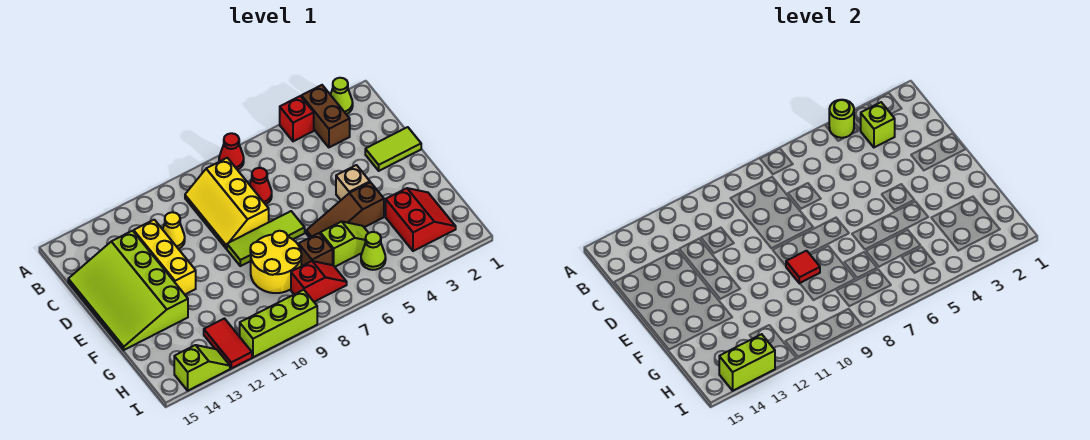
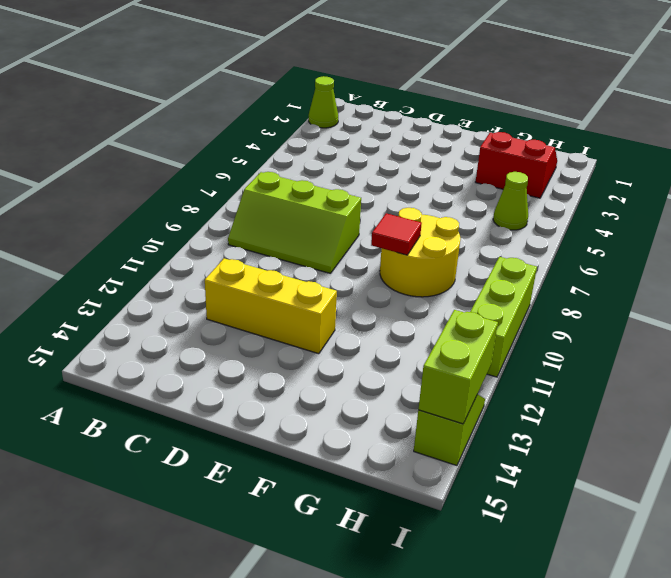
lime slope B8:D9 level 1 top 8 -> yellow slope B8:D9 level 1 top 8
none -> brown brick A3:B3 level 1
none -> red brick A4 level 1
none -> red cone A7 level 1

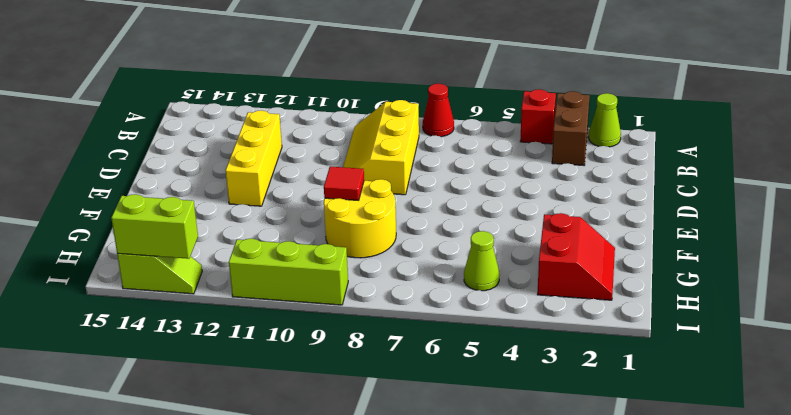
none -> red cone C7 level 1
none -> yellow cone C11 level 1
none -> lime slope C13:F15 level 1 top 13

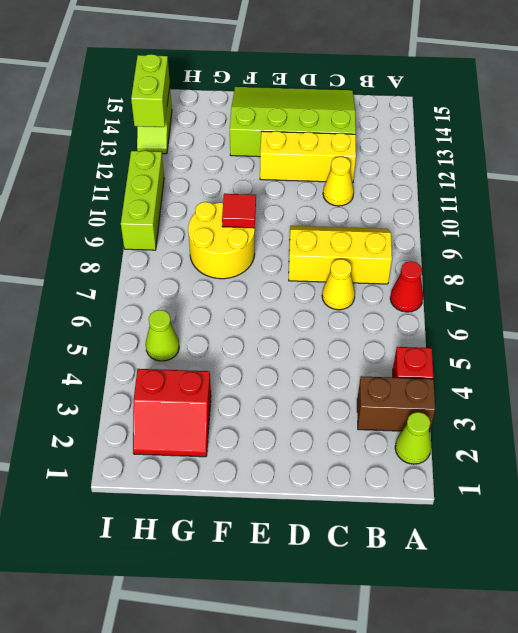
yellow cone C7 level 1 -> red cone C7 level 1
none -> lime tile D1:D2 level 1
none -> tan brick E4 level 1
none -> lime tile E7:E9 level 1

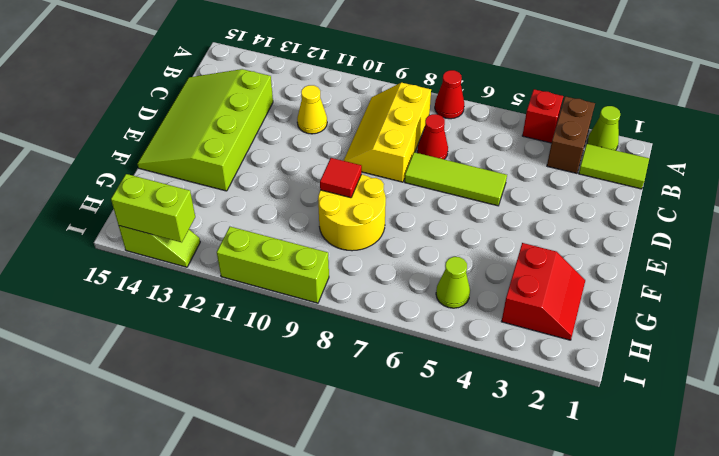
lime tile B1:B2 level 1 -> lime tile D1:D2 level 1
lime tile D5:D7 level 1 -> lime tile E7:E9 level 1
none -> yellow brick C12:E12 level 1
none -> tan brick E4 level 1
none -> brown slope F4:F6 level 1 top 4

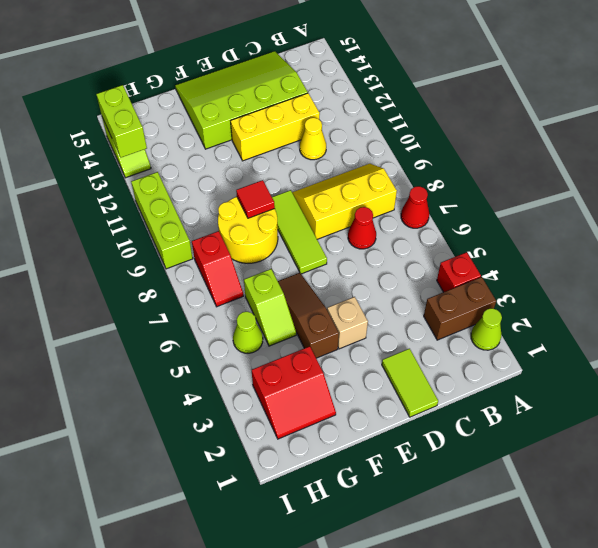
none -> brown brick G7 level 1
none -> red tile H12:I12 level 1
none -> lime round brick A4 level 2

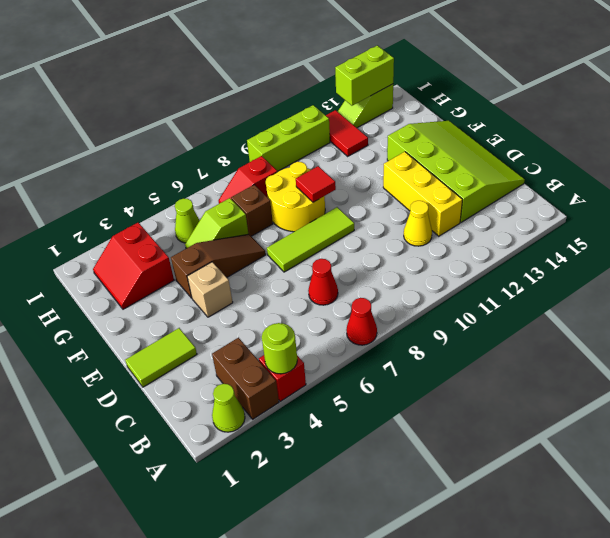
none -> yellow slope B8:D9 level 1 top 8
none -> lime brick B3 level 2

